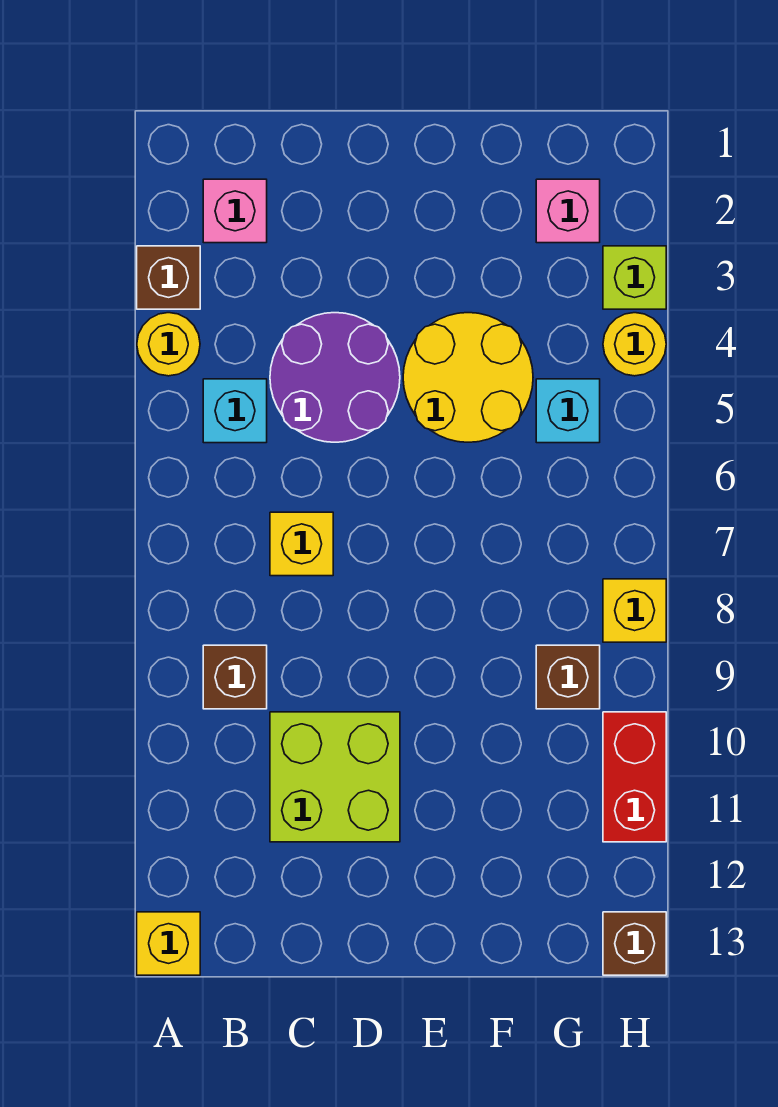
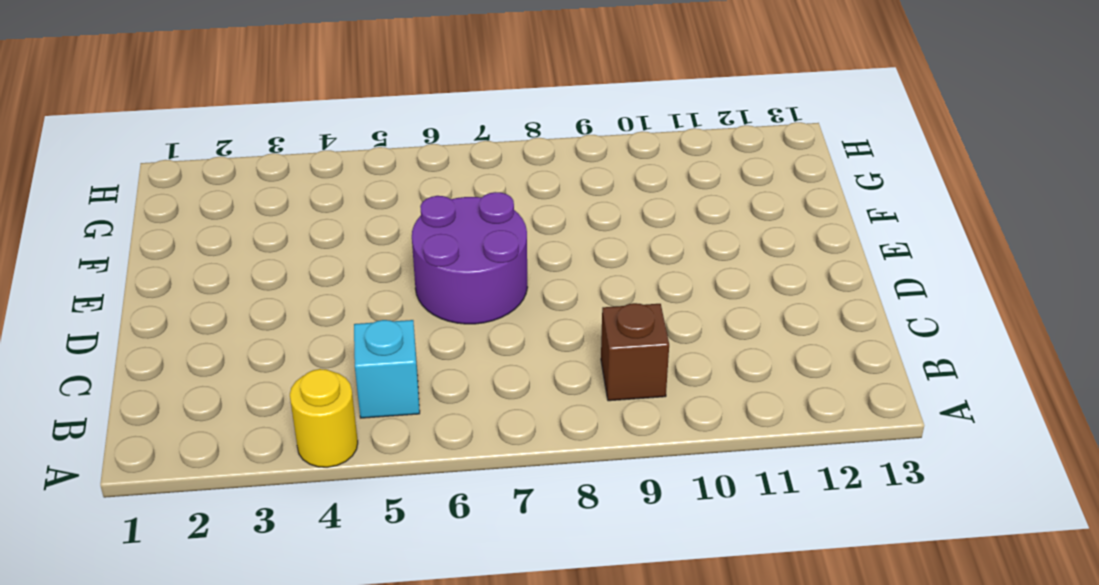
purple round brick D6:E7 level 1 -> purple round brick C4:D5 level 1
none -> brown brick A3 level 1
none -> yellow brick A13 level 1
none -> pink brick B2 level 1

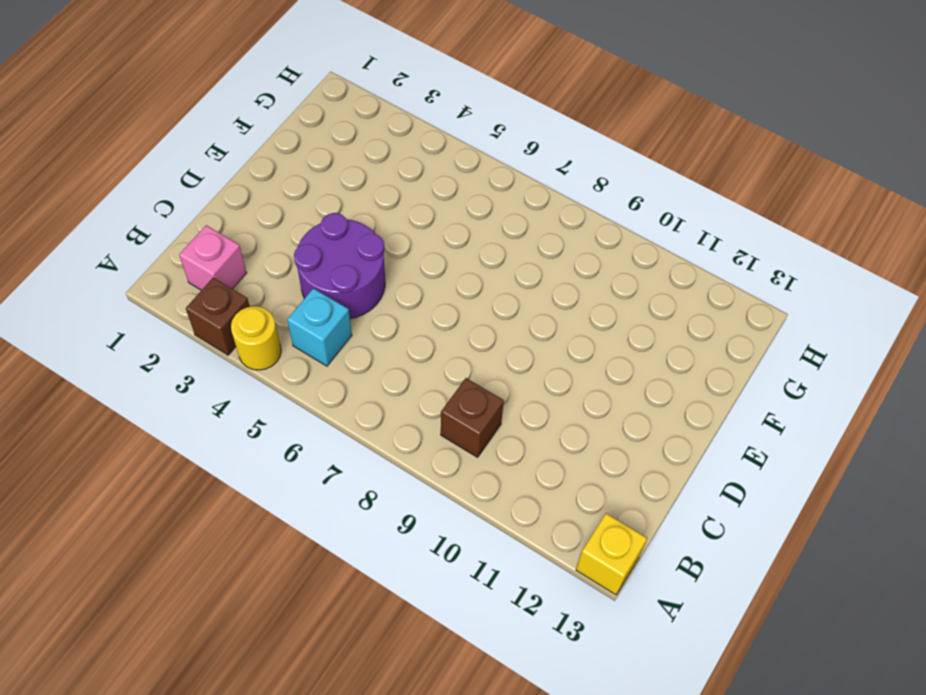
none -> yellow brick C7 level 1
none -> lime brick C10:D11 level 1
none -> yellow round brick E4:F5 level 1

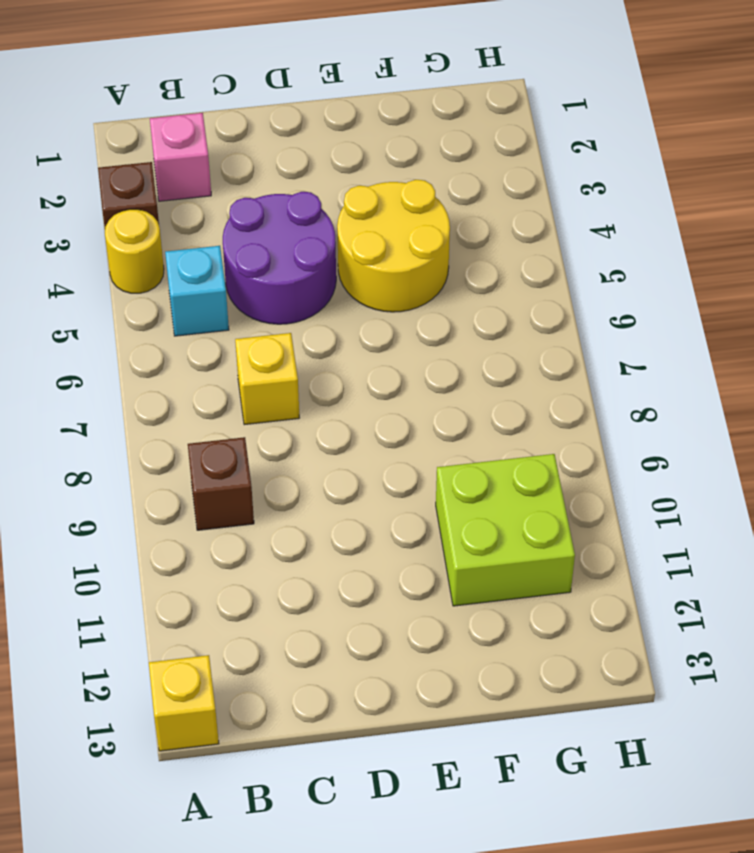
lime brick F10:G11 level 1 -> lime brick C10:D11 level 1
none -> pink brick G2 level 1
none -> cyan brick G5 level 1
none -> brown brick G9 level 1

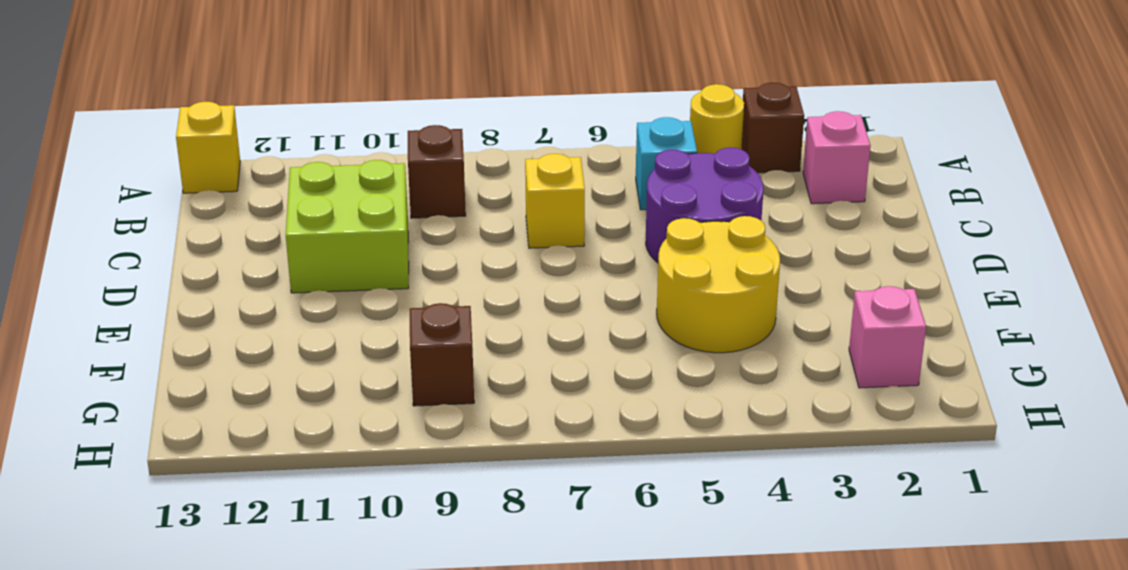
none -> cyan brick G5 level 1
none -> lime brick H3 level 1
none -> yellow round brick H4 level 1

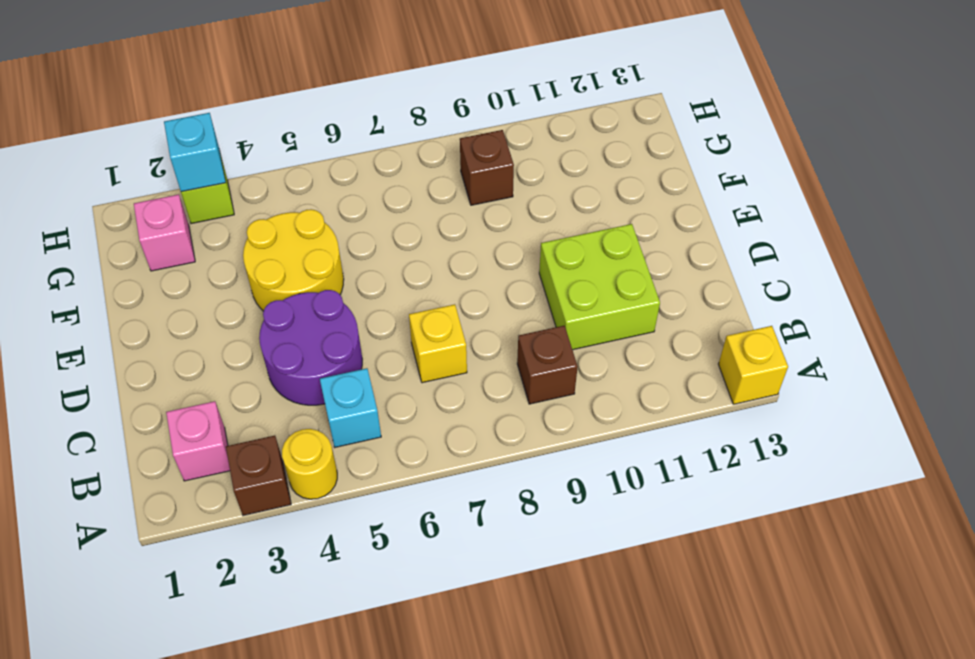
cyan brick H3 level 2 -> cyan brick G5 level 1
none -> yellow round brick H4 level 1
none -> yellow brick H8 level 1
none -> red brick H10:H11 level 1

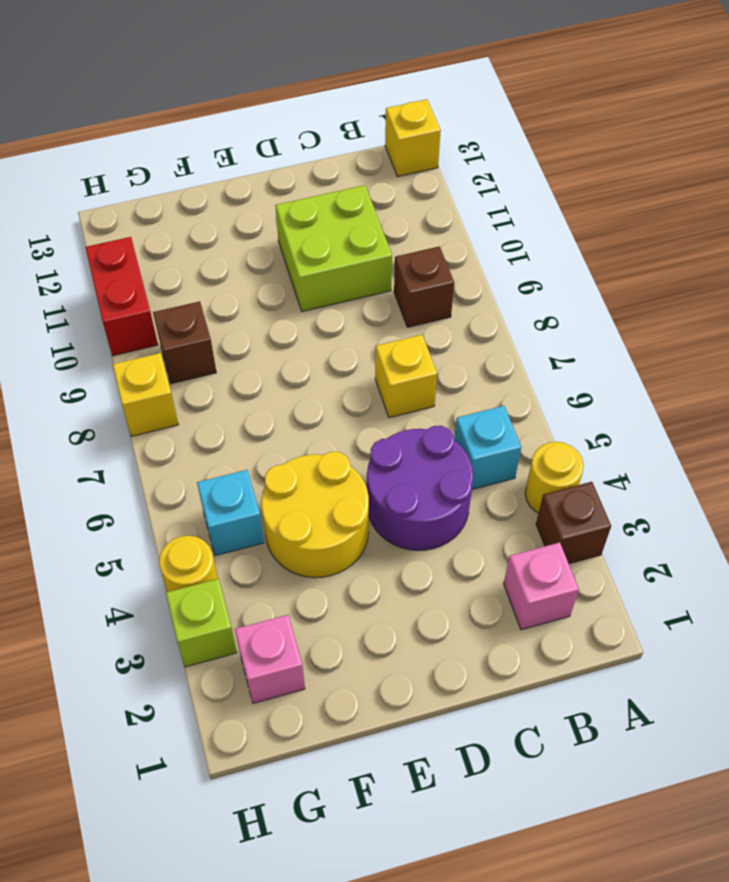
none -> brown brick H13 level 1

